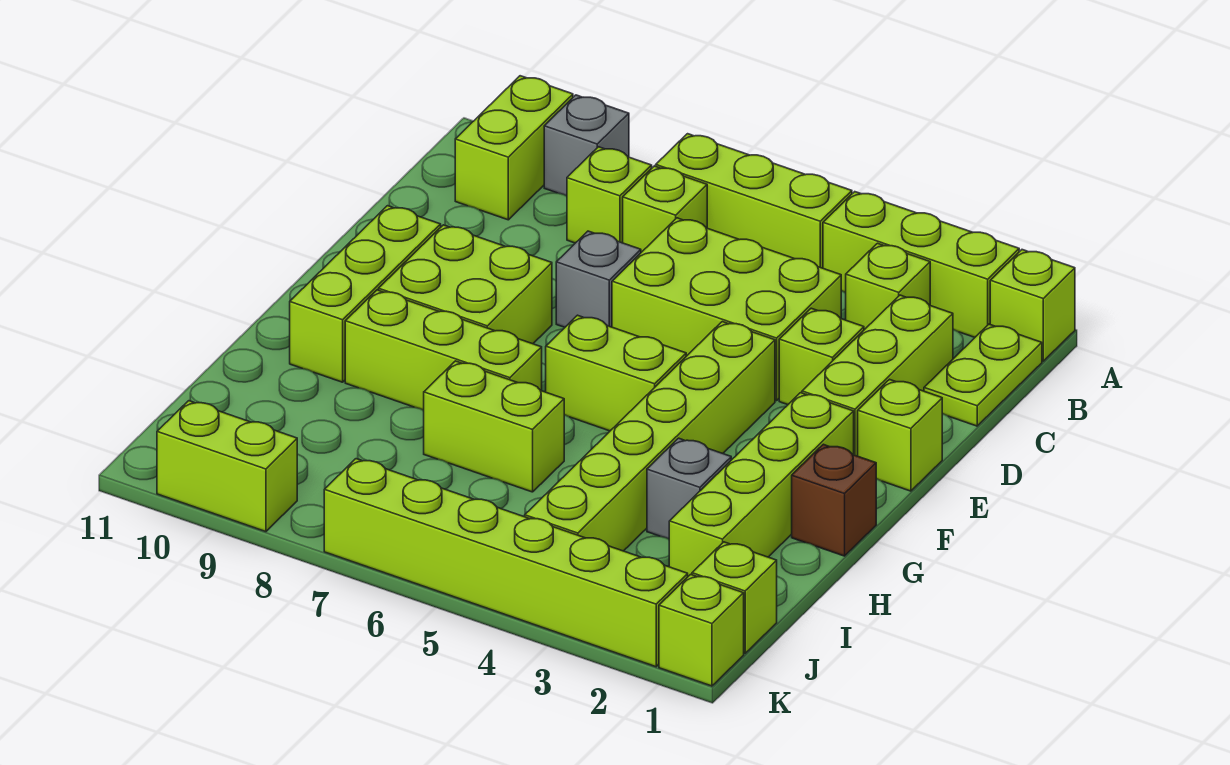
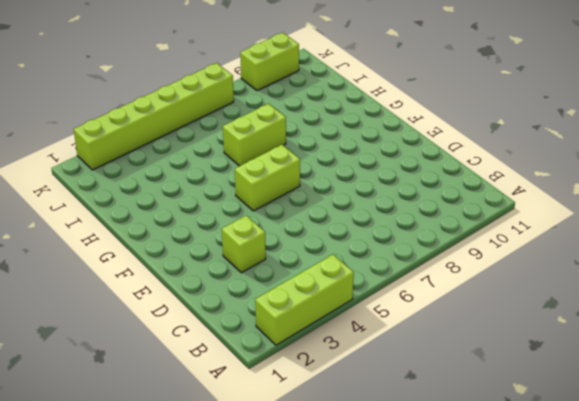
none -> lime brick A1 level 1
none -> lime brick A5:A7 level 1
none -> grey brick A9 level 1

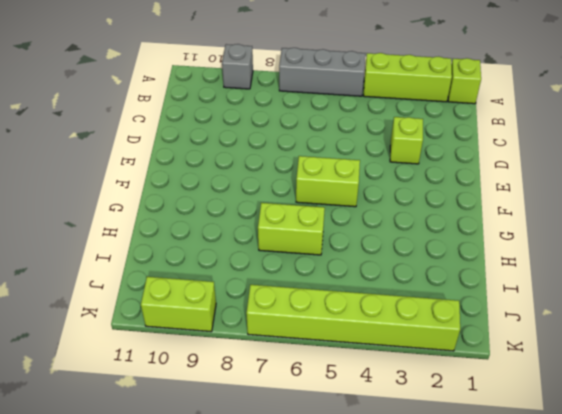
grey brick A5:A7 level 1 -> lime brick A5:A7 level 1
none -> lime brick A10:B10 level 1
none -> lime plate B1:C1 level 1
none -> lime brick B3 level 1

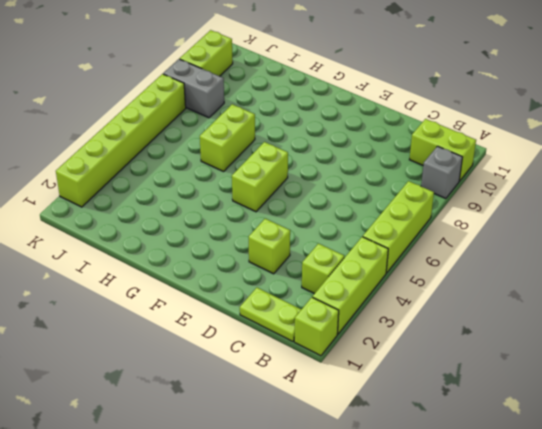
grey brick J8:K8 level 1 -> none
none -> lime brick B7 level 1
none -> lime brick B8 level 1
none -> lime brick C2:E2 level 1

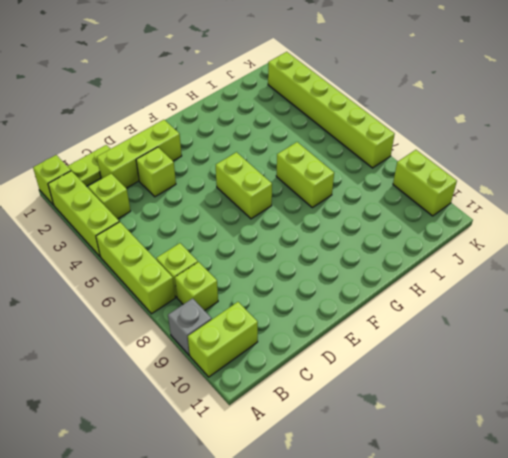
none -> lime brick C4:D6 level 1
none -> grey brick D7 level 1
none -> lime brick E1 level 1

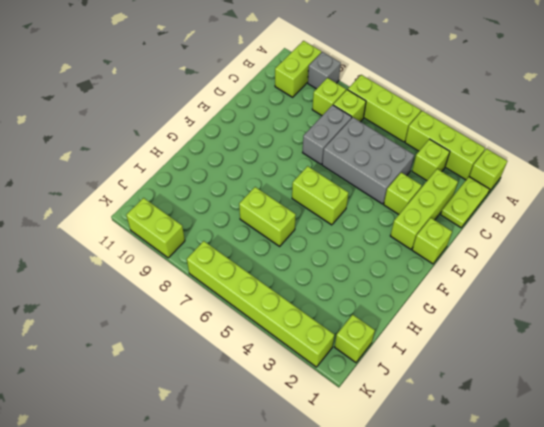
grey brick C4:D6 level 1 -> lime brick C4:D6 level 1
grey brick C7:D7 level 1 -> grey brick D7 level 1
none -> lime brick E4:J4 level 1
none -> lime brick E8:F9 level 1
none -> lime brick E10:G10 level 1

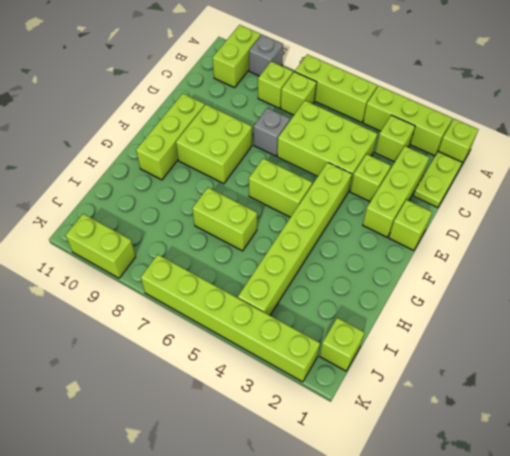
none -> lime brick F2:I2 level 1
none -> brown brick G1 level 1
none -> lime brick G7:G9 level 1

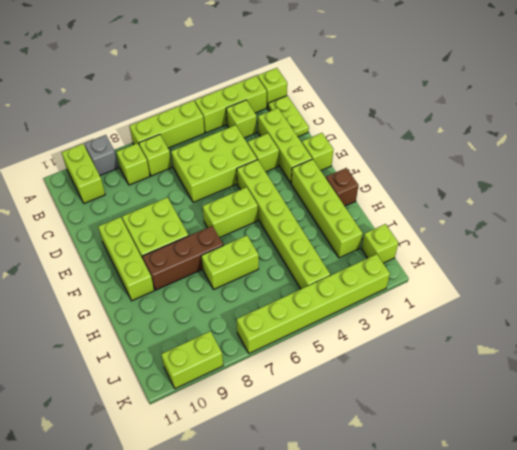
brown brick G7:G9 level 1 -> lime brick G7:G9 level 1
none -> grey brick D7 level 1
none -> grey brick H3 level 1
none -> lime brick K1 level 1

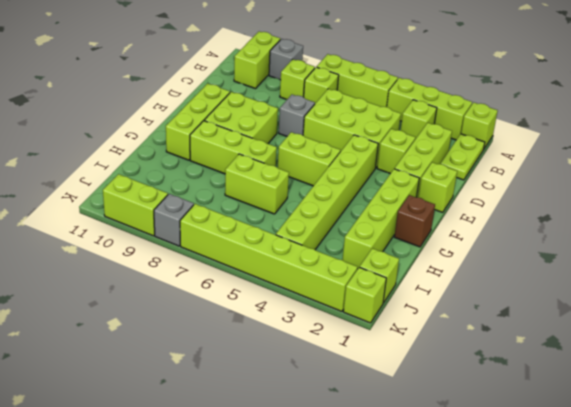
grey brick K8 level 1 -> grey brick H3 level 1

